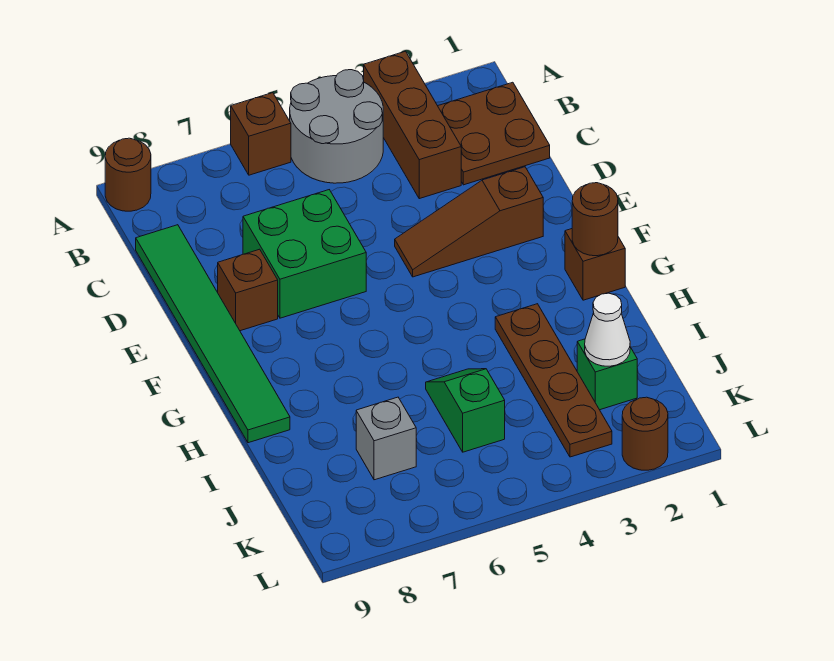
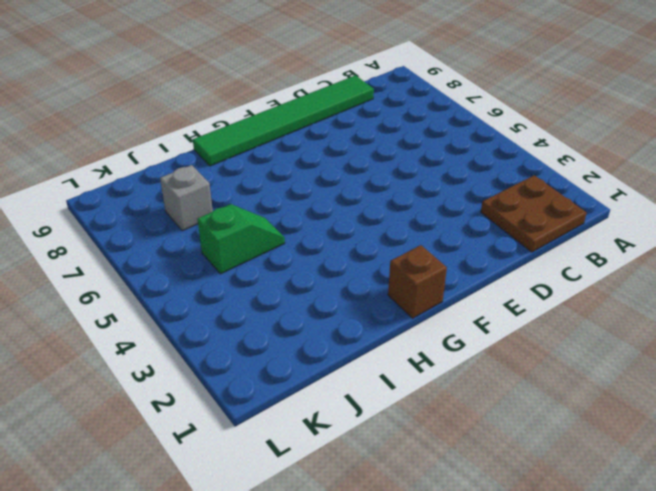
none -> brown brick A3:C3 level 1
none -> grey round brick A4:B5 level 1
none -> brown brick A6 level 1

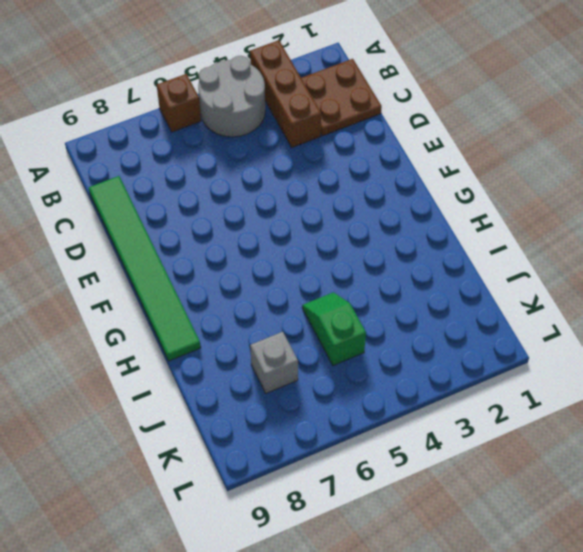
none -> brown round brick A9 level 1
none -> green brick D6:E7 level 1
none -> brown slope E2:E4 level 1 top 2

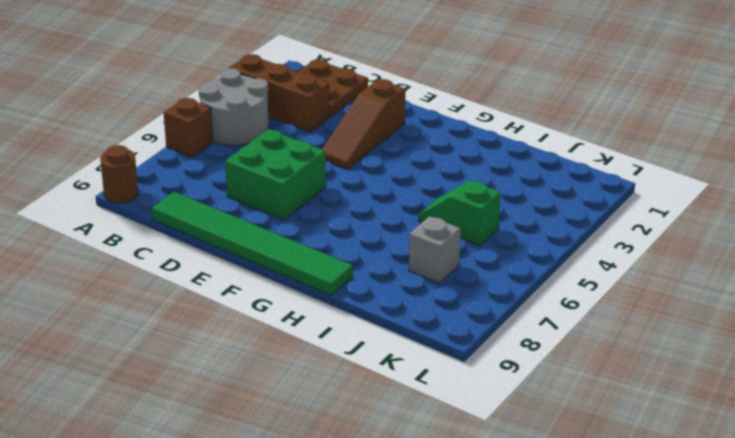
none -> brown brick E8 level 1
none -> brown brick G1 level 1
none -> brown plate H3:K3 level 1

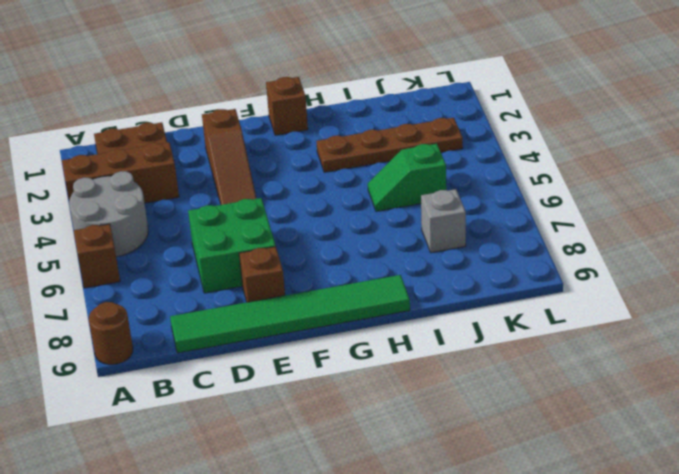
none -> green brick J2 level 1
none -> brown round brick L2 level 1
none -> brown round brick G1 level 2

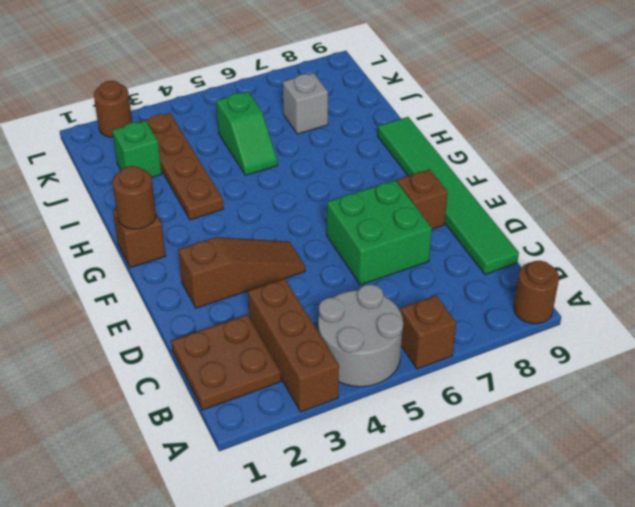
none -> white cone J2 level 2

